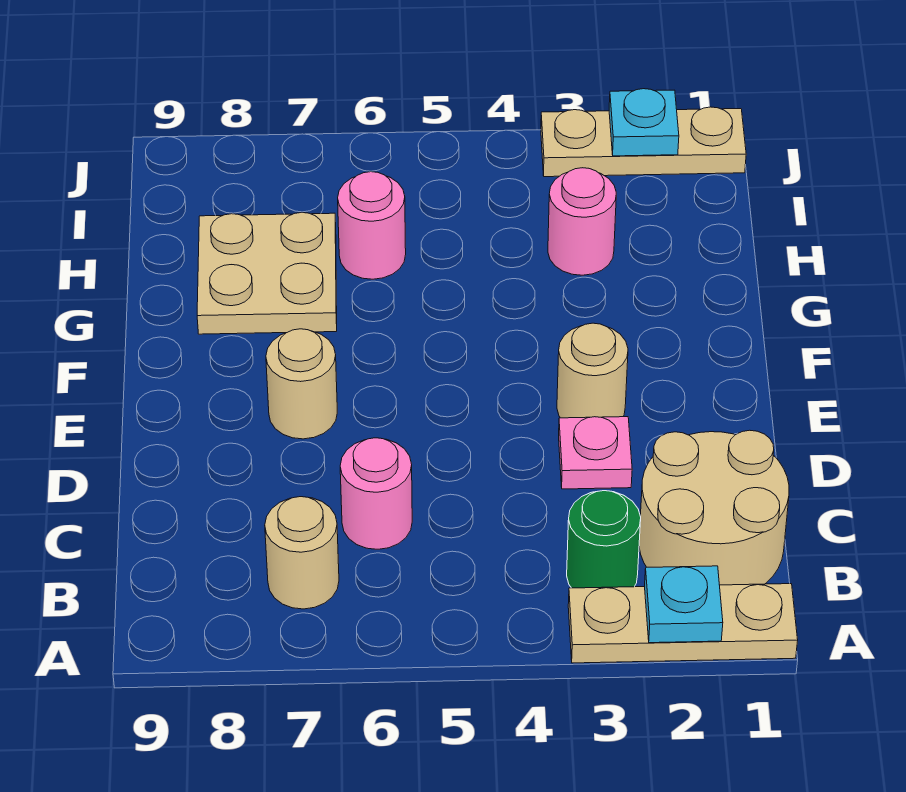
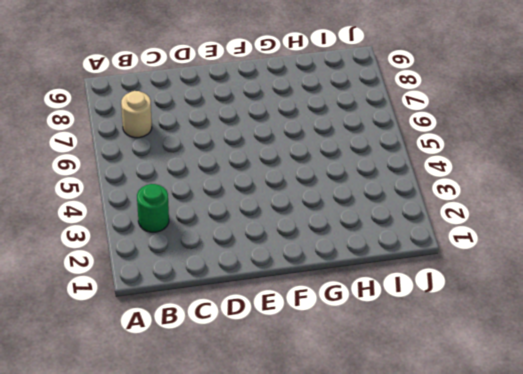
none -> tan plate A1:A3 level 1
none -> tan round brick B1:C2 level 1
none -> pink round brick C6 level 1

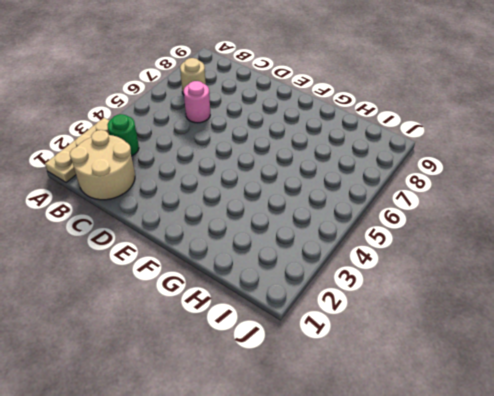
none -> pink plate D3 level 1
none -> tan round brick E3 level 1
none -> tan round brick E7 level 1

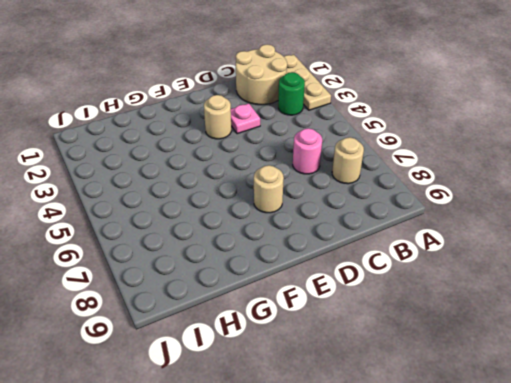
none -> tan plate G7:H8 level 1
none -> pink round brick H3 level 1
none -> pink round brick H6 level 1

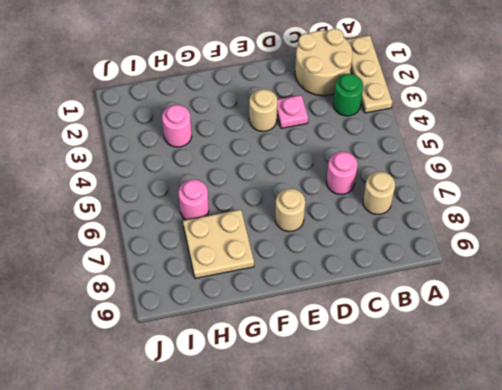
none -> tan plate J1:J3 level 1
none -> cyan plate A2 level 2
none -> cyan plate J2 level 2

